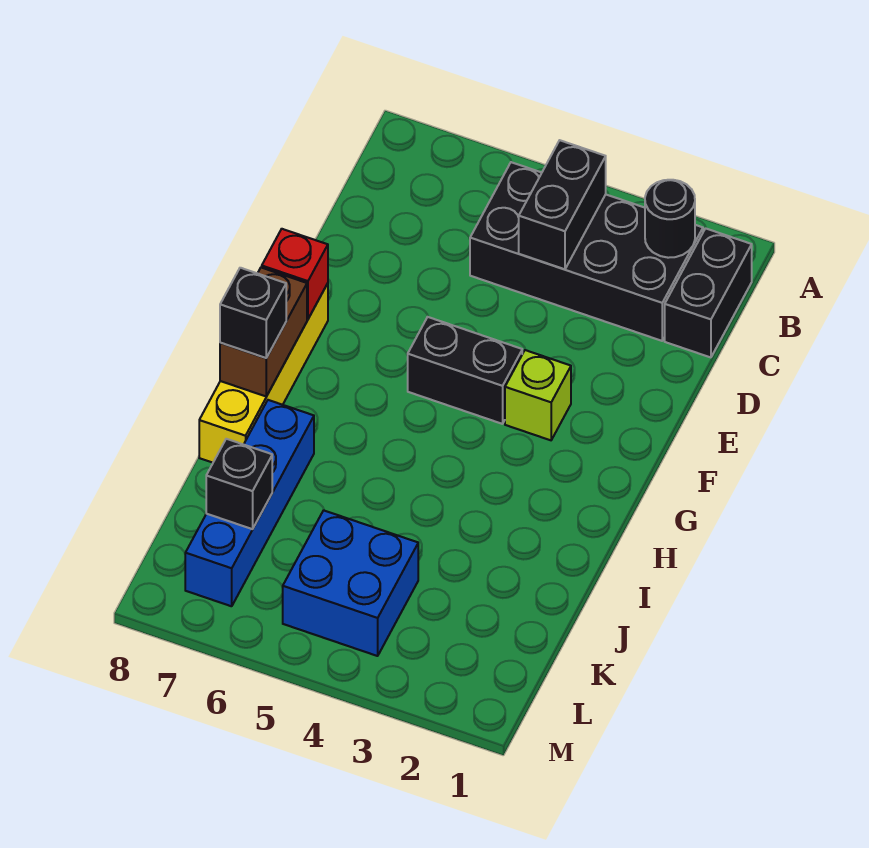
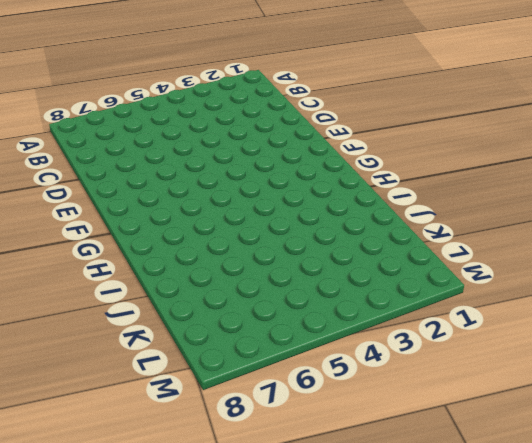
none -> black brick B1:C1 level 1
none -> black brick B2:C5 level 1
none -> lime brick F3 level 1

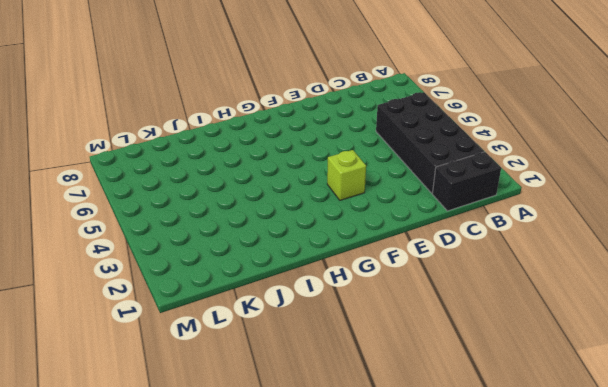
none -> black brick F4:F5 level 1
none -> yellow brick F8:I8 level 1
none -> blue brick I7:L7 level 1

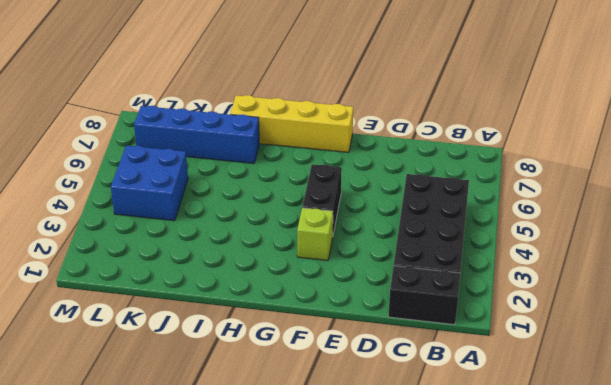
none -> black round brick B2 level 2
none -> black brick B4:C4 level 2
none -> red brick F8 level 2

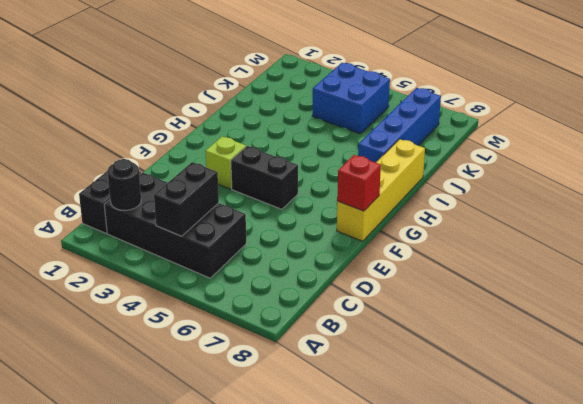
none -> brown brick G8:H8 level 2
none -> black brick K7 level 2
none -> black brick H8 level 3

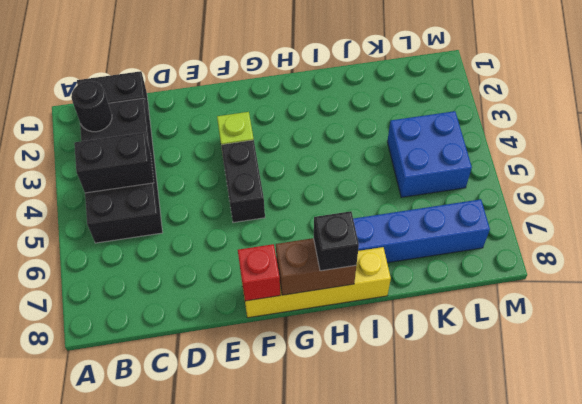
none -> black brick K7 level 2

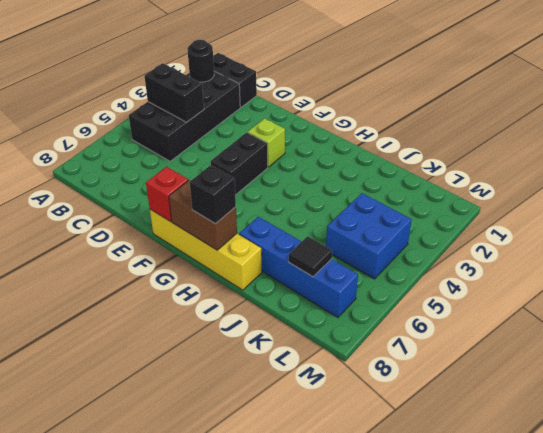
black tile K7 level 2 -> black brick K7 level 2

